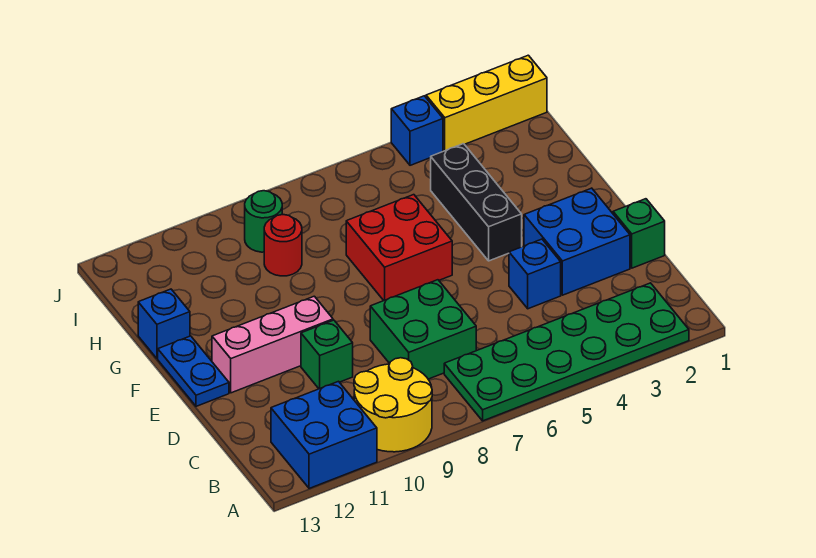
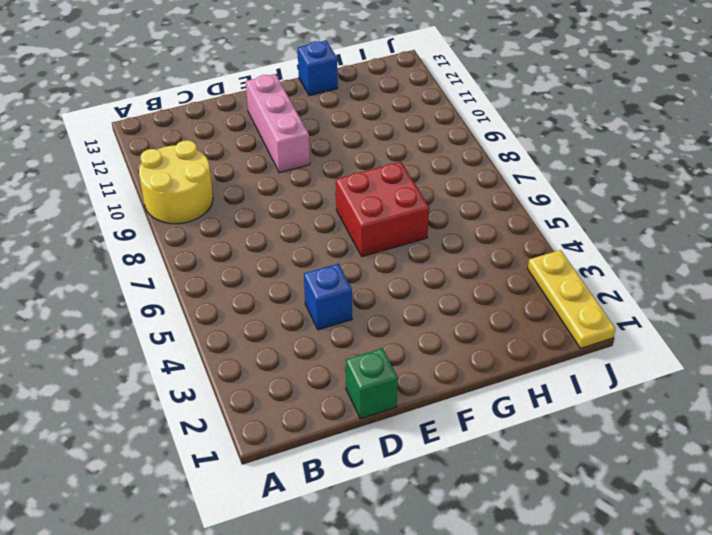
yellow plate J1:J3 level 1 -> yellow brick J1:J3 level 1
none -> green plate A2:B7 level 1
none -> blue brick A11:B12 level 1
none -> green brick C7:D8 level 1

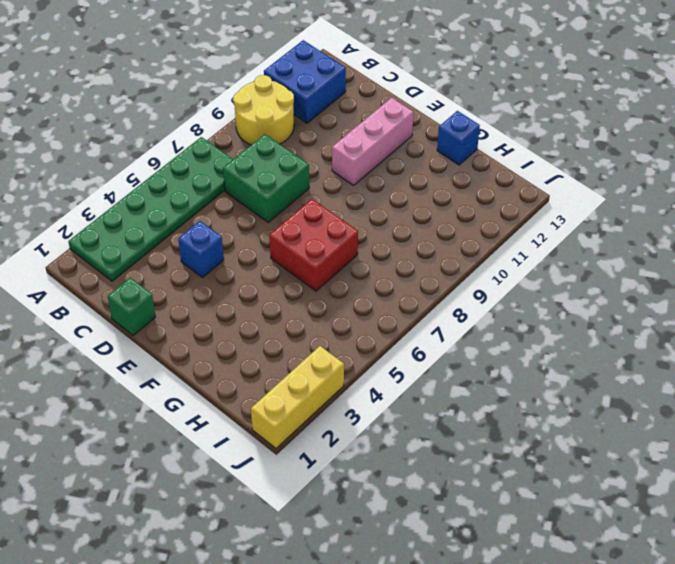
none -> blue brick D2:E3 level 1
none -> green brick D10 level 1
none -> blue plate E13:F13 level 1

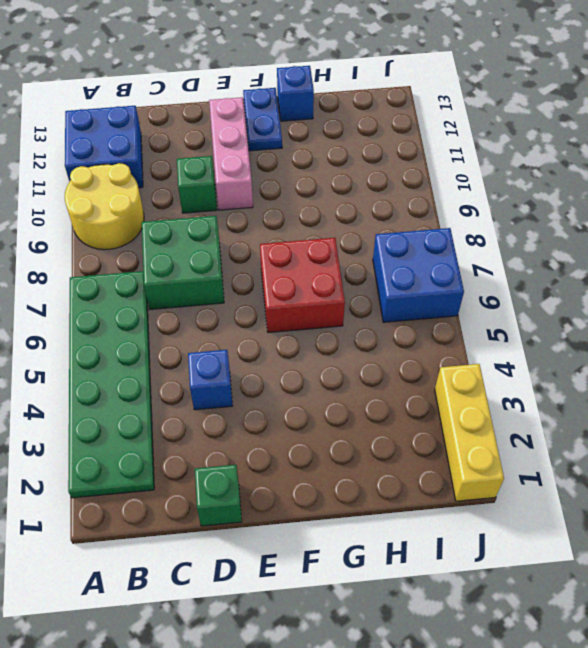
blue plate F12:F13 level 1 -> blue plate E13:F13 level 1
blue brick I6:J7 level 1 -> blue brick D2:E3 level 1
none -> black brick F4:H4 level 1
none -> red round brick H9 level 1
none -> green round brick I9 level 1

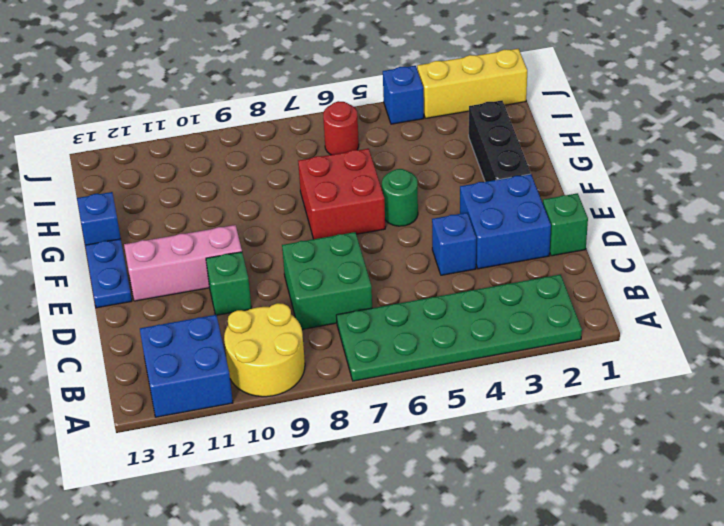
black brick F2:H2 level 1 -> black brick F4:H4 level 1
green round brick F5 level 1 -> green round brick I9 level 1
red round brick I6 level 1 -> red round brick H9 level 1

